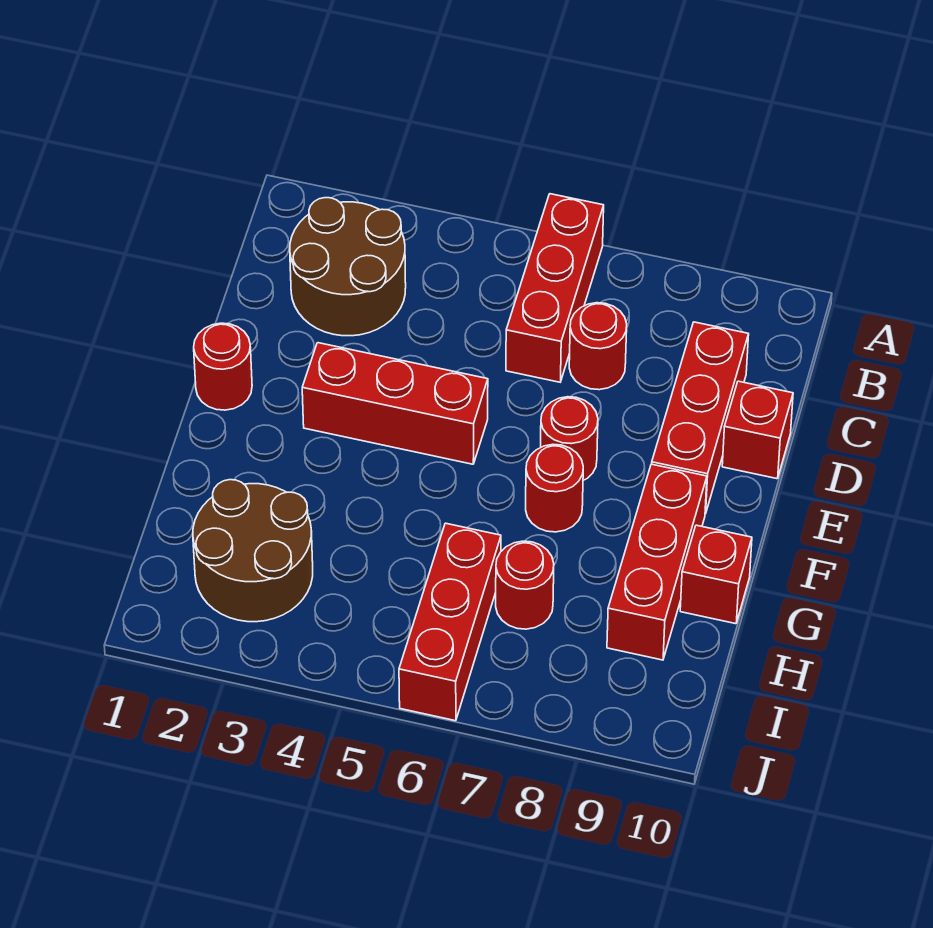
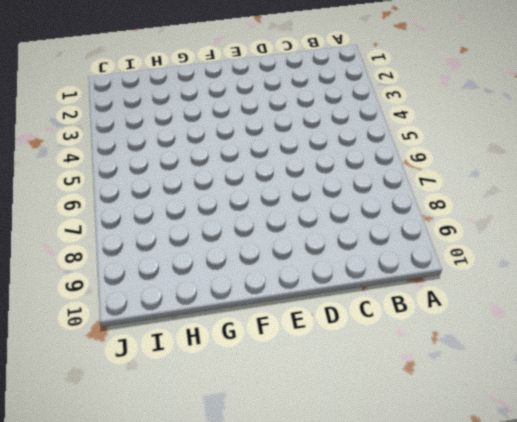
none -> red brick A6:C6 level 1
none -> brown round brick B2:C3 level 1
none -> red round brick C7 level 1

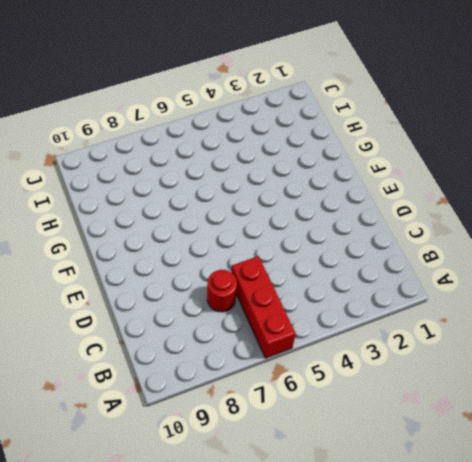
none -> brown round brick B2:C3 level 1
none -> red brick C9:E9 level 1
none -> red brick D10 level 1

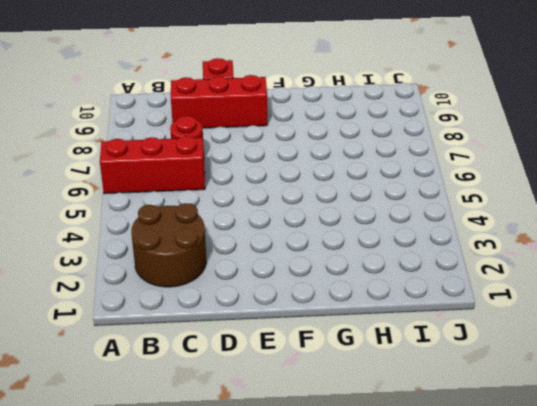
none -> red round brick E1 level 1
none -> red brick E3:E5 level 1
none -> red round brick E7 level 1

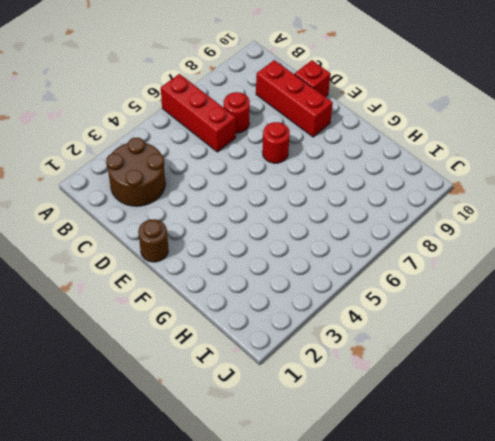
brown round brick E1 level 1 -> red round brick E1 level 1
none -> red brick E3:E5 level 1
none -> red round brick F7 level 1
none -> red brick F9:H9 level 1

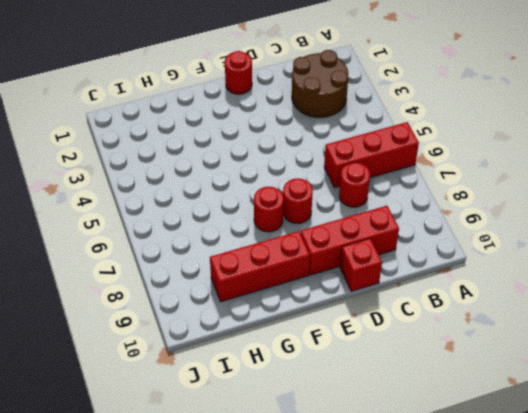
none -> red brick E3:E5 level 1
none -> red brick G10 level 1
none -> brown round brick H2:I3 level 1

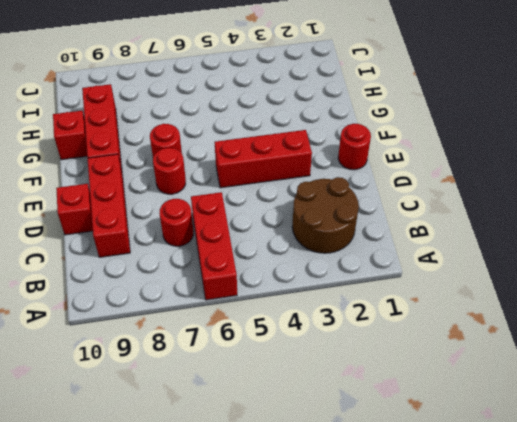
none -> brown round brick H2:I3 level 1
none -> red brick H6:J6 level 1
none -> red round brick H7 level 1

